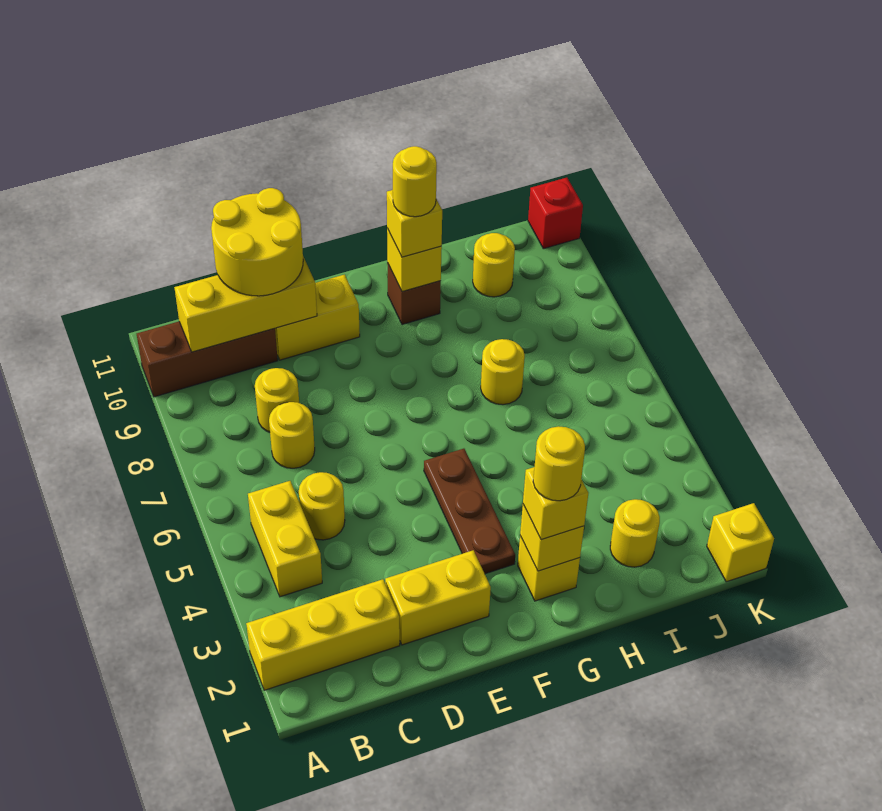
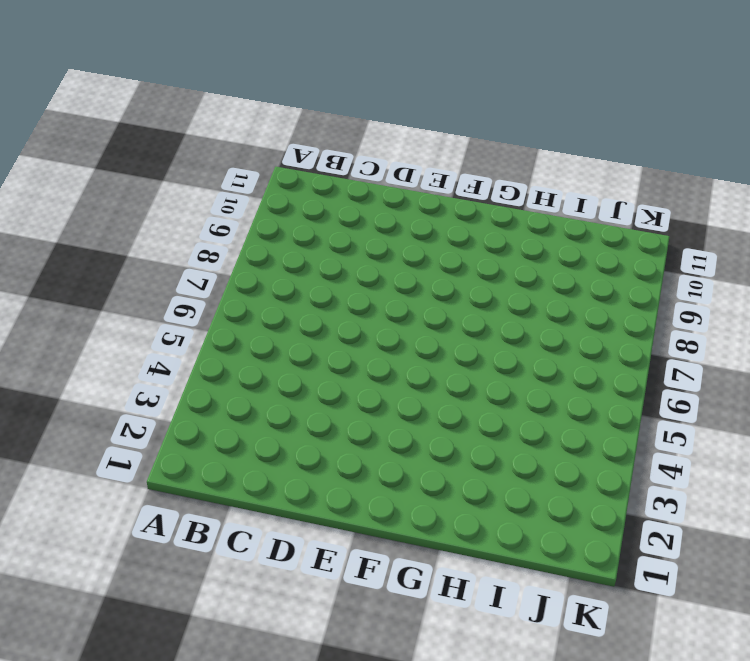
none -> yellow brick A2:C2 level 1
none -> brown brick A10:C10 level 1
none -> yellow brick B4:B5 level 1

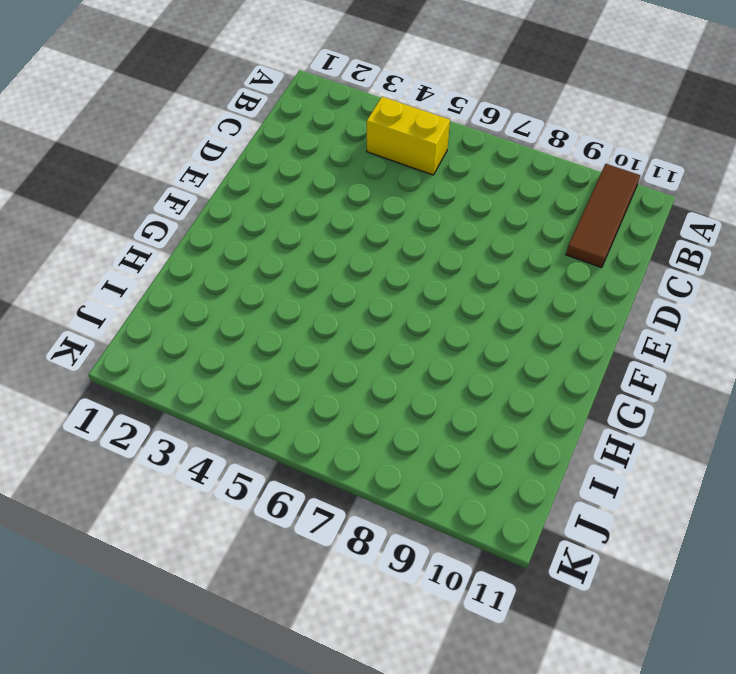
brown tile A10:C10 level 1 -> brown brick A10:C10 level 1
none -> yellow brick A2:C2 level 1
none -> yellow round brick C5 level 1
none -> yellow round brick C7 level 1

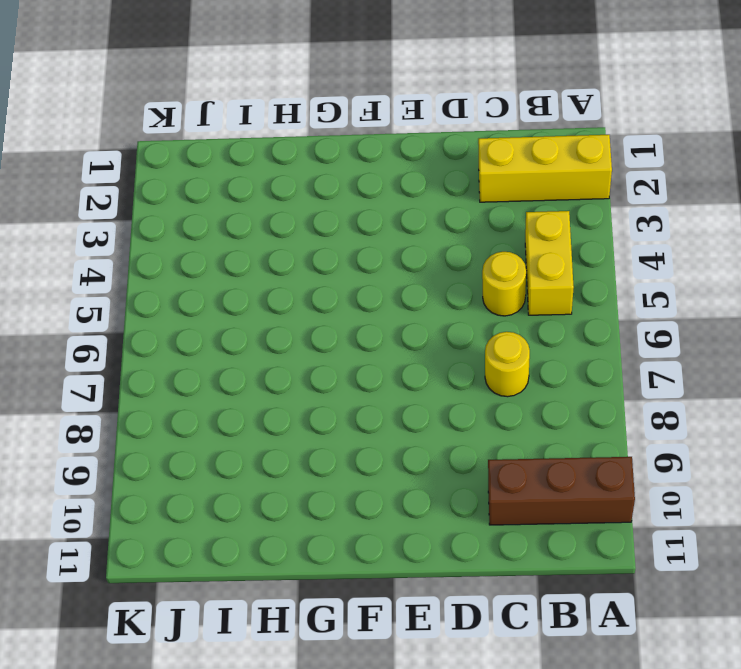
none -> yellow round brick C8 level 1
none -> yellow brick D2:E2 level 1
none -> yellow brick D10:E10 level 1

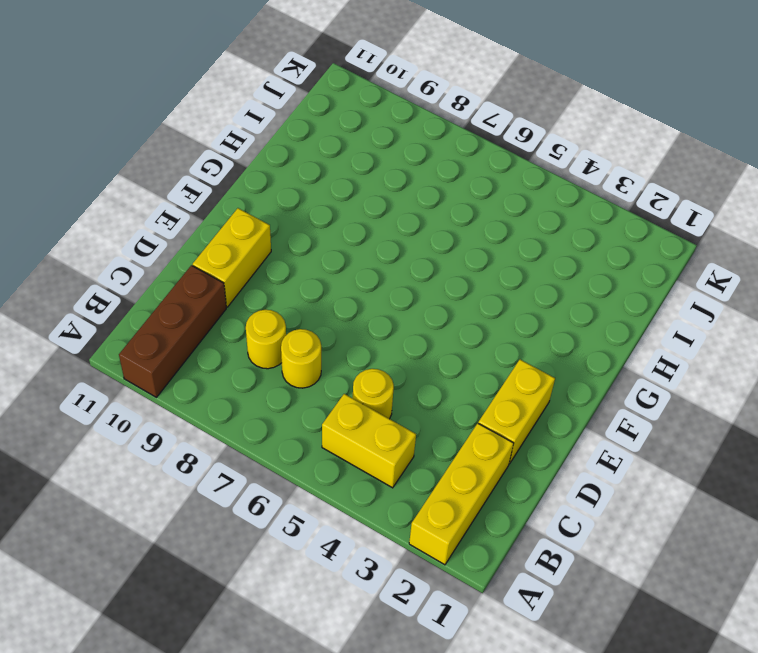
none -> brown plate F3:F5 level 1
none -> yellow brick G2 level 1
none -> brown brick G10 level 1

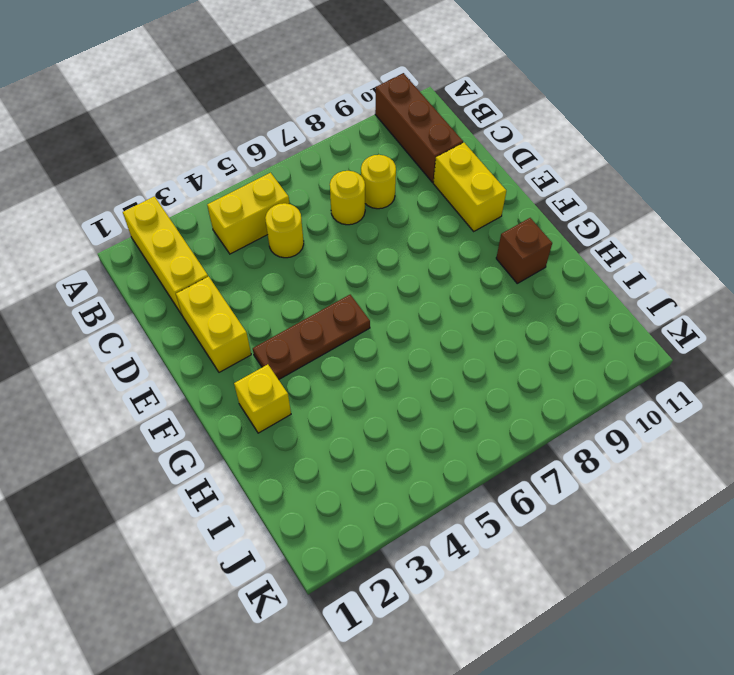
none -> yellow round brick H7 level 1
none -> yellow round brick I2 level 1
none -> yellow round brick I10 level 1

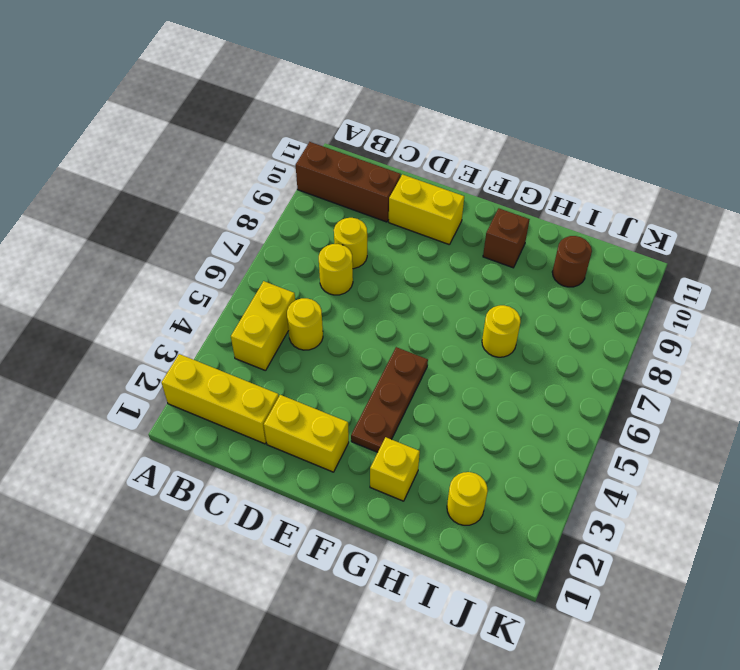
brown round brick I10 level 1 -> yellow round brick I10 level 1
none -> yellow brick K1 level 1
none -> red brick K11 level 1
none -> yellow brick B10:D10 level 2

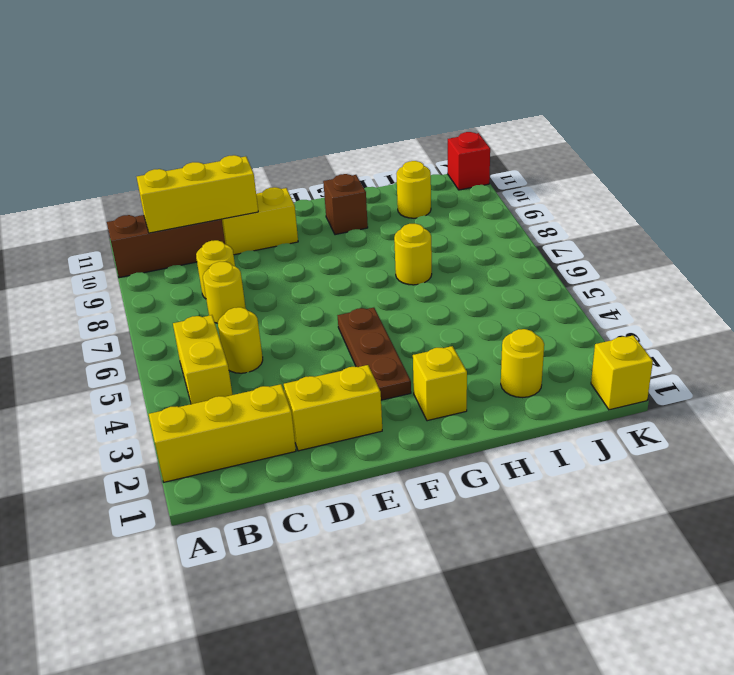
none -> yellow brick G2 level 2
none -> yellow brick G10 level 2
none -> yellow round brick C10:D11 level 3

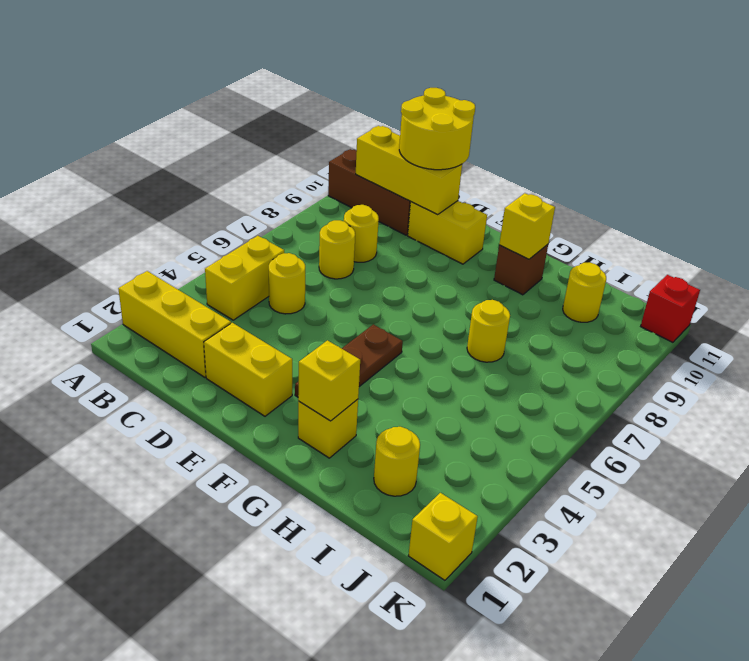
none -> yellow brick G2 level 3
none -> yellow brick G10 level 3
none -> yellow round brick G2 level 4

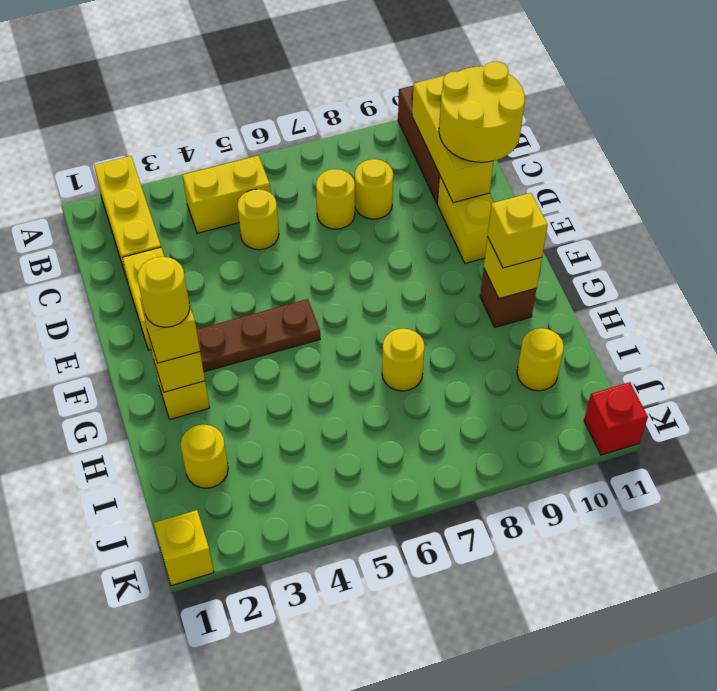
none -> yellow round brick G10 level 4

